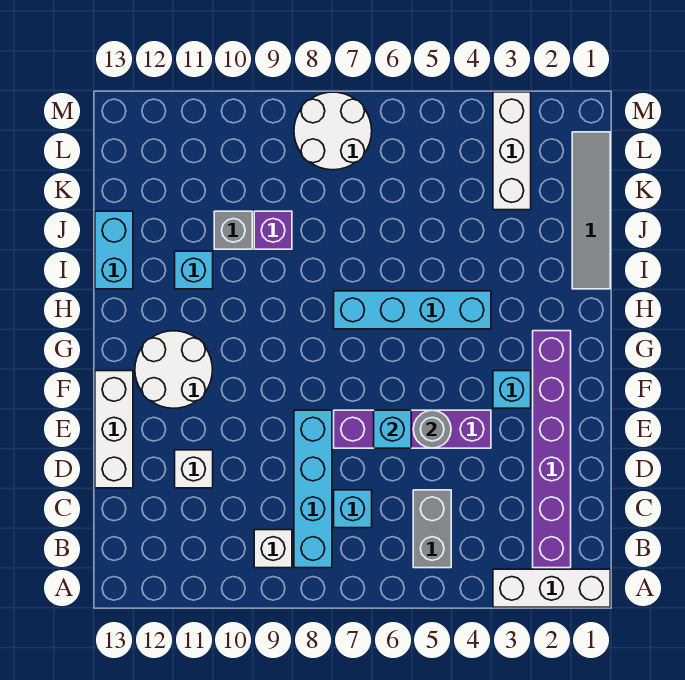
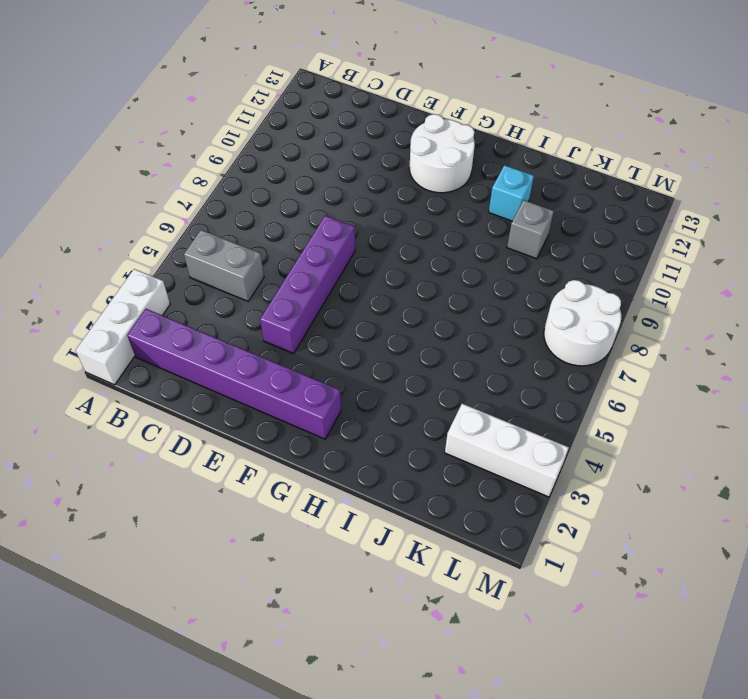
none -> cyan brick B8:E8 level 1
none -> white brick B9 level 1
none -> cyan brick C7 level 1

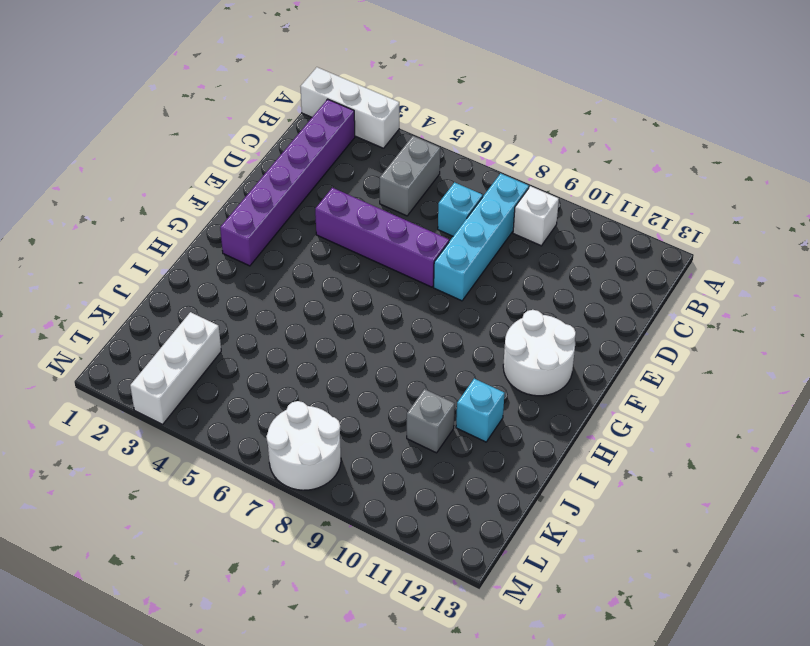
none -> white brick D11 level 1
none -> white brick D13:F13 level 1
none -> cyan brick F3 level 1

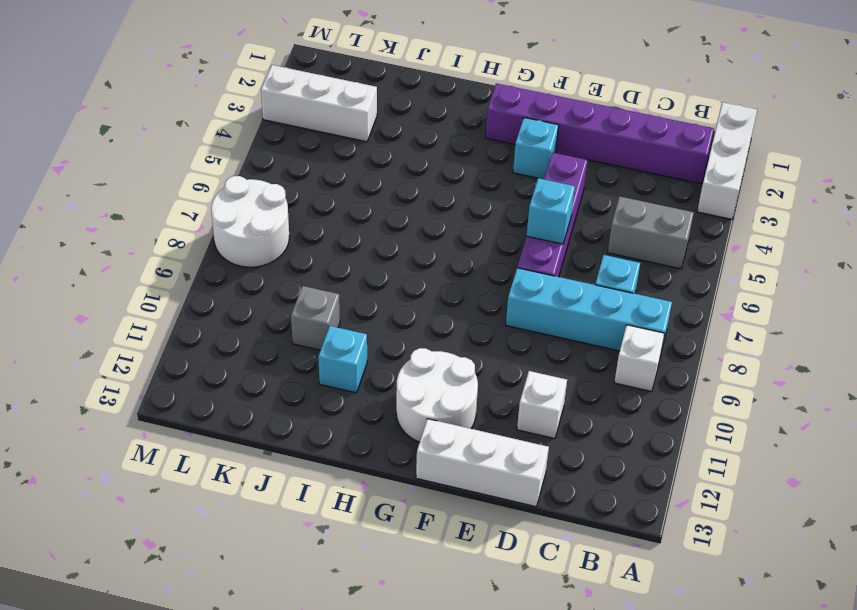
none -> cyan brick H4:H7 level 1
none -> grey tile I1:L1 level 1
none -> cyan brick I13:J13 level 1

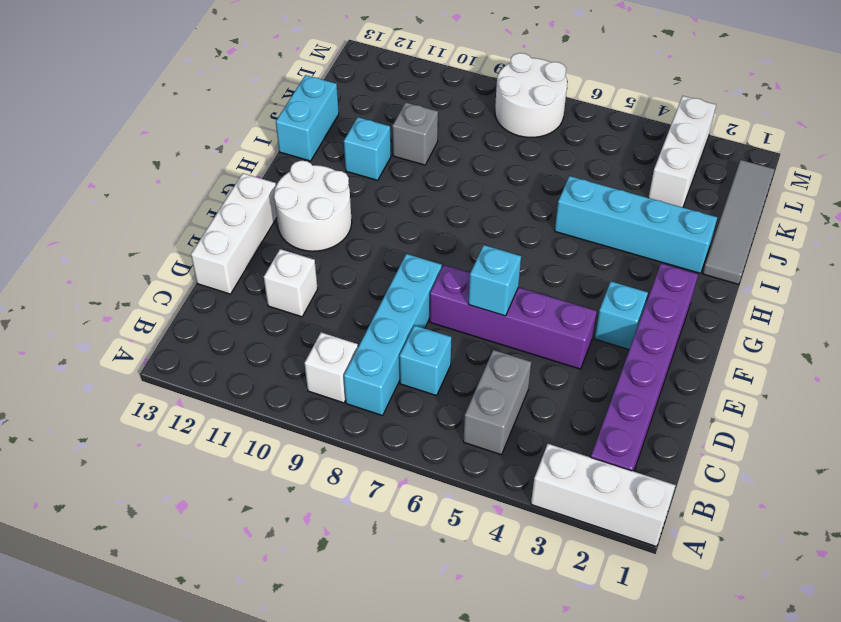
cyan brick I2:I5 level 1 -> cyan brick H4:H7 level 1
none -> purple brick J9 level 1
none -> grey round brick E5 level 2

